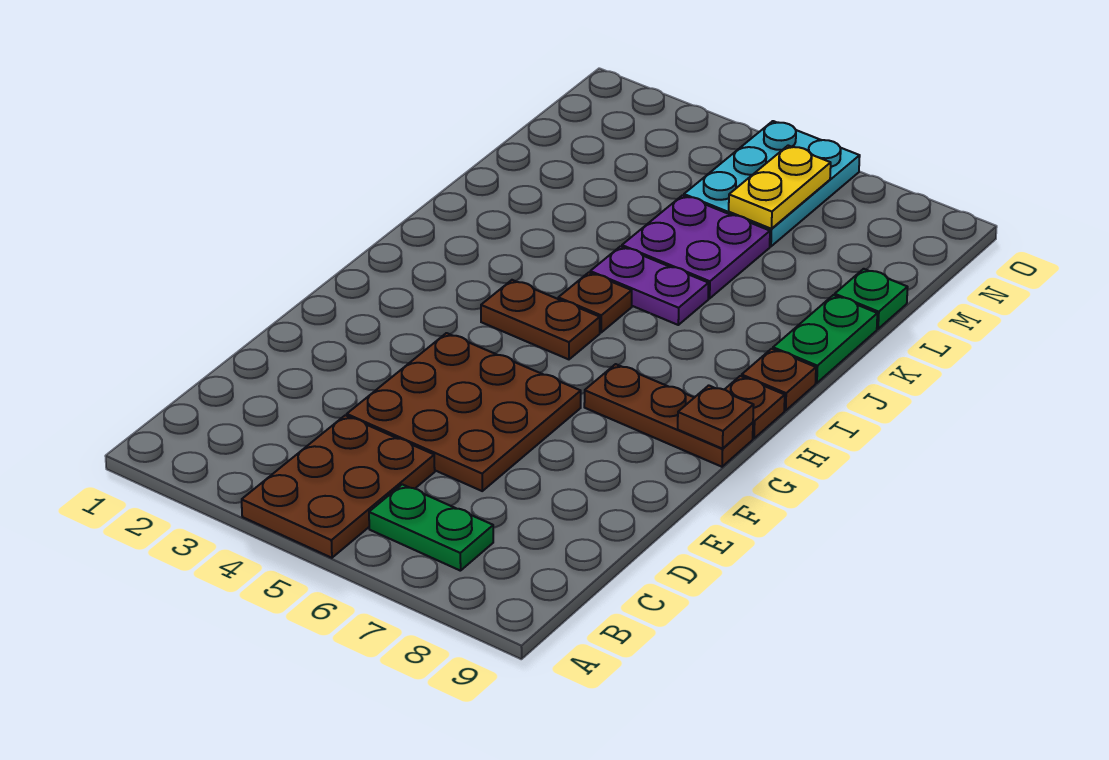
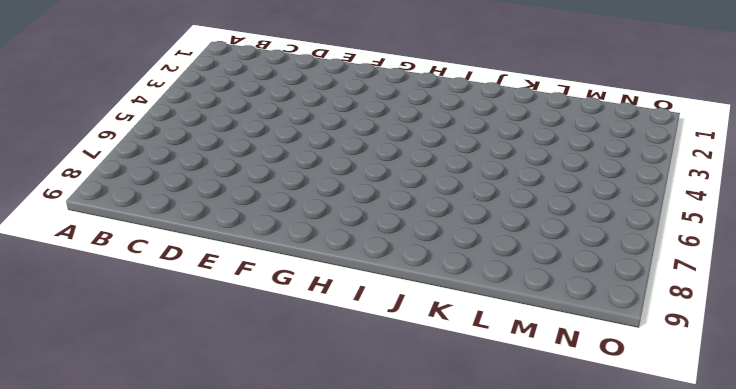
none -> brown plate A4:C5 level 1
none -> green plate B6:B7 level 1
none -> brown plate D4:F6 level 1

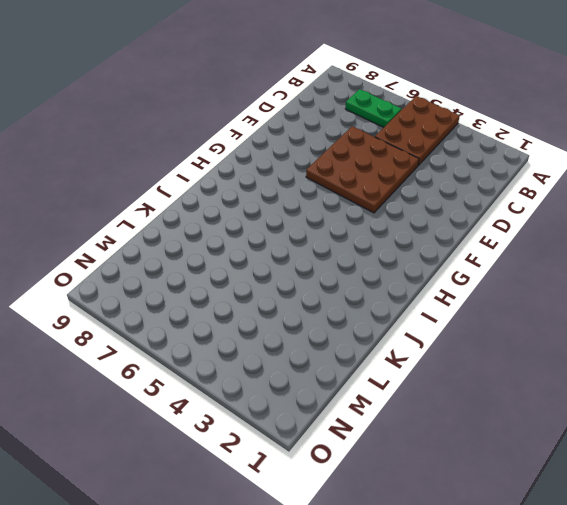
none -> brown plate G7:G9 level 1
none -> brown plate H4:H5 level 1
none -> brown plate H9 level 1

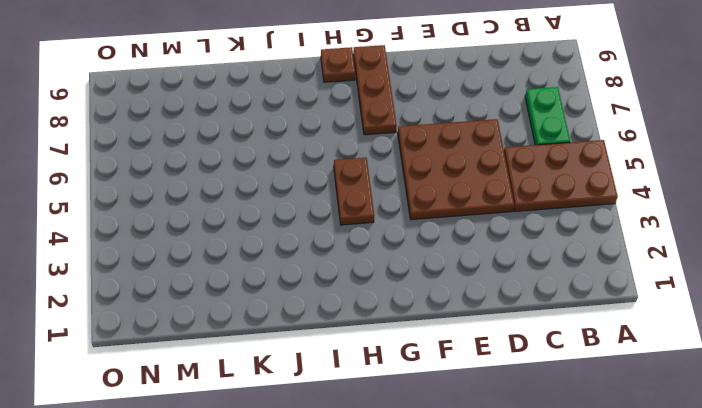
none -> brown plate I5 level 1
none -> brown plate I9 level 1
none -> purple plate J5:J6 level 1

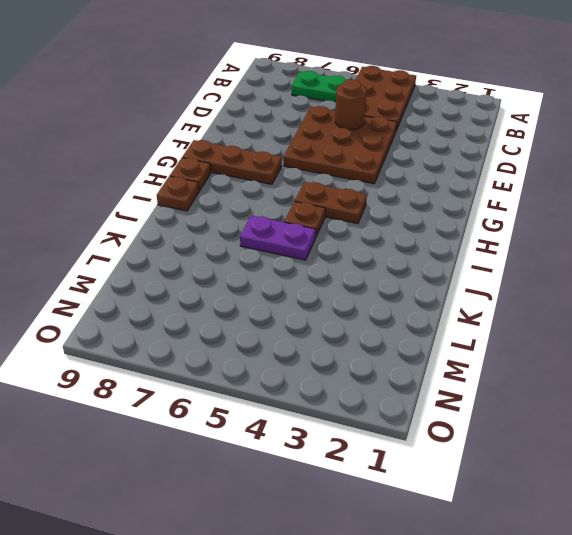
brown round brick D5 level 2 -> none
none -> green plate J9:K9 level 1
none -> purple plate K5:L6 level 1
none -> green plate L9 level 1

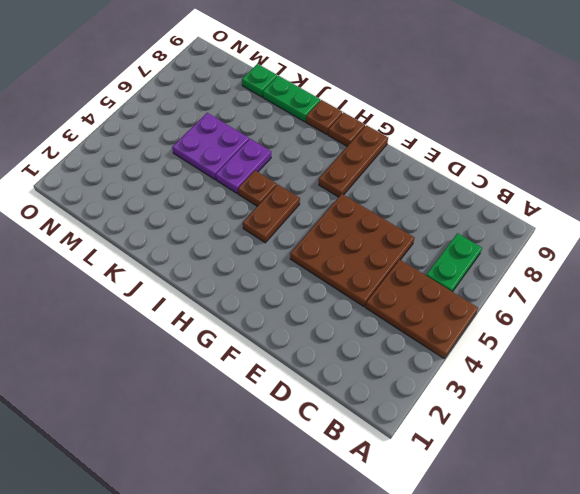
none -> cyan plate M5:O6 level 1
none -> brown plate G9 level 2
none -> yellow plate M6:N6 level 2

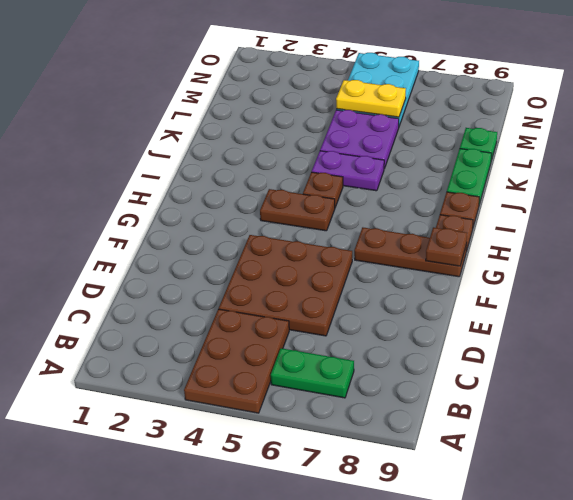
yellow plate M5:M6 level 2 -> yellow plate M6:N6 level 2

